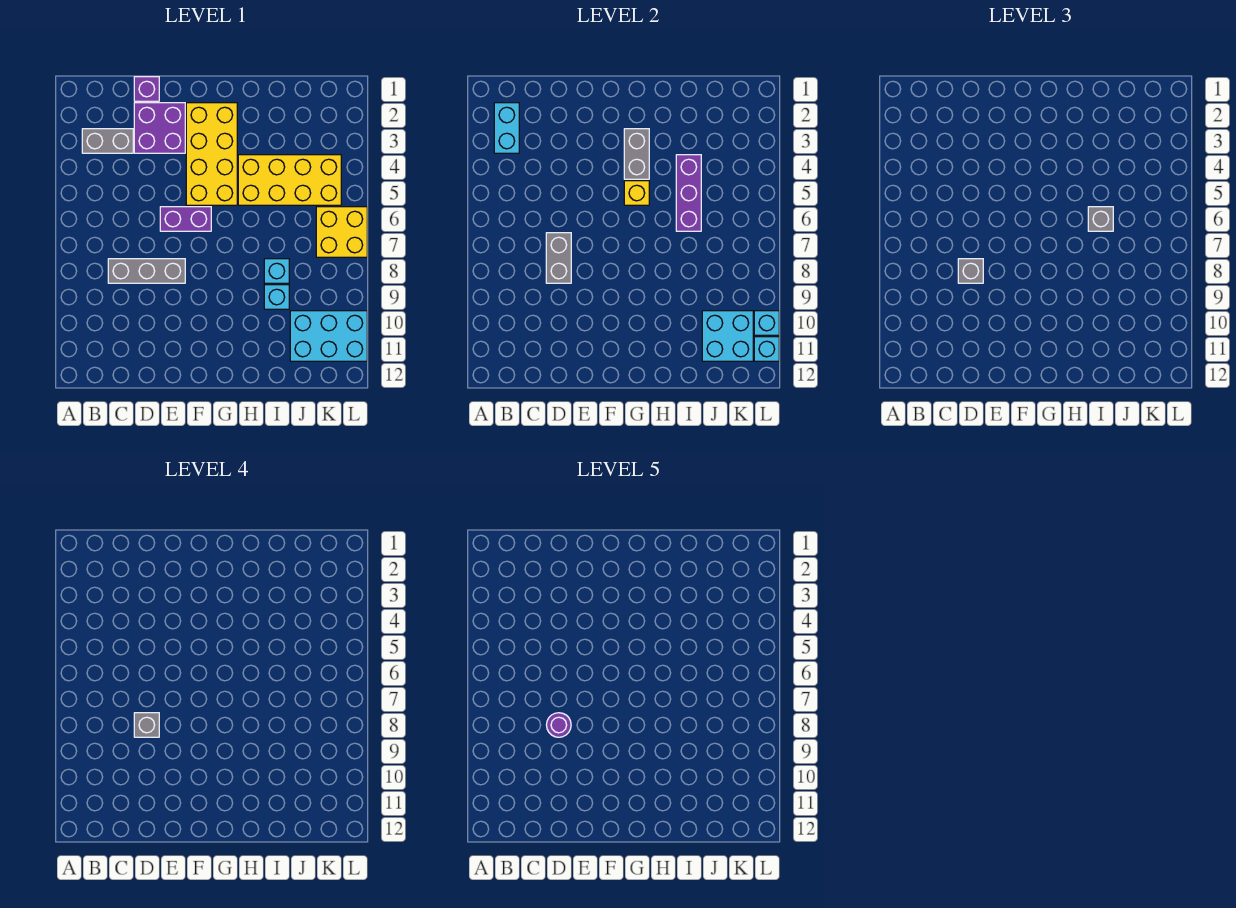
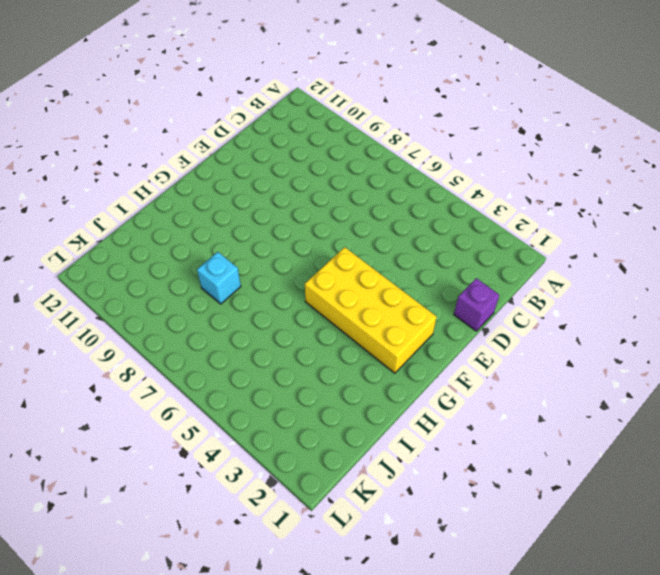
none -> grey brick B3:C3 level 1
none -> grey brick C8:E8 level 1
none -> purple brick D2:E3 level 1

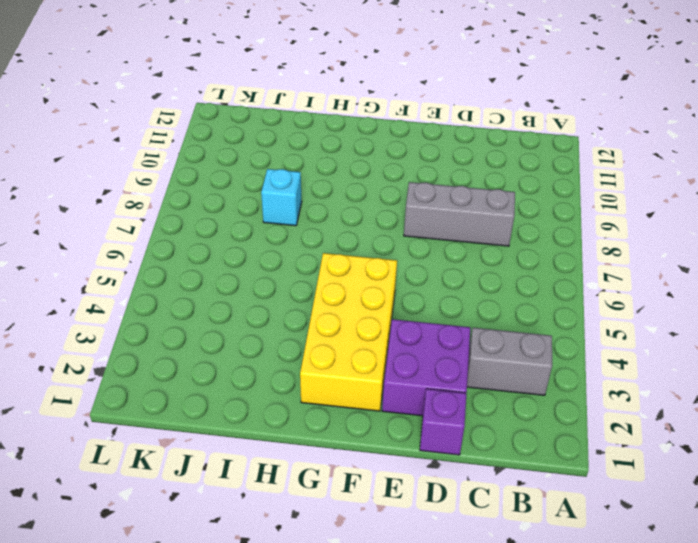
none -> purple brick E6:F6 level 1
none -> yellow brick H4:K5 level 1
none -> cyan brick I9 level 1

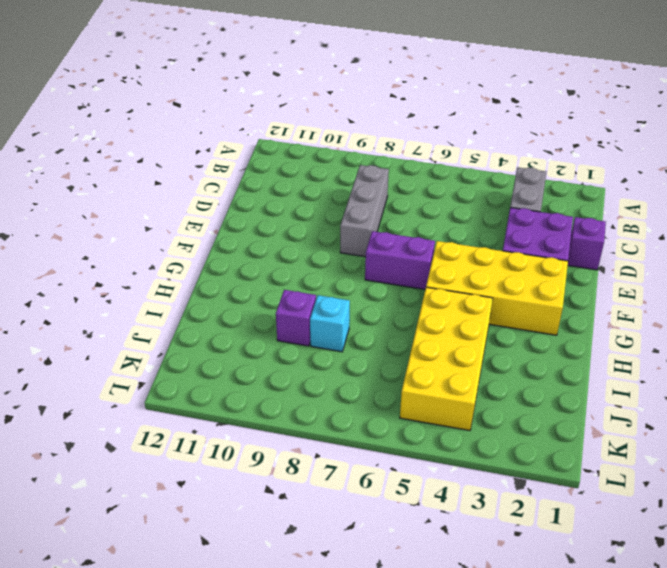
purple brick F6:F7 level 1 -> purple brick E6:F6 level 1
purple brick I9 level 1 -> cyan brick I9 level 1
none -> cyan brick J10:L11 level 1
none -> yellow brick K6:L7 level 1
none -> cyan brick B2:B3 level 2

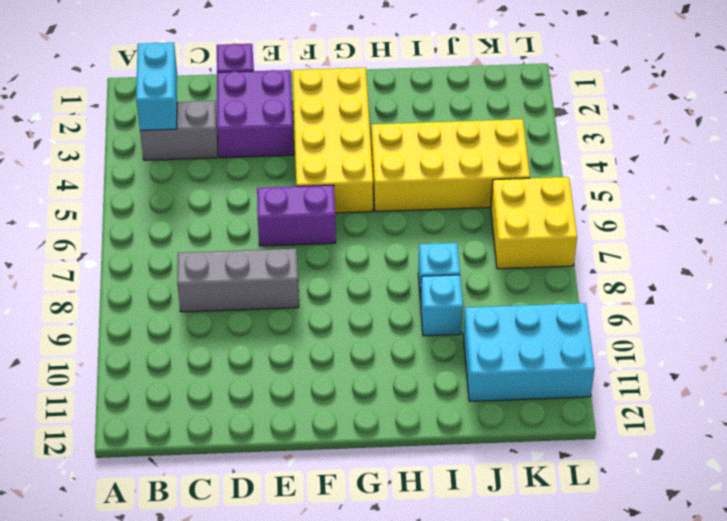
none -> grey brick D7:D8 level 2
none -> grey brick G3:G4 level 2
none -> yellow brick G5 level 2

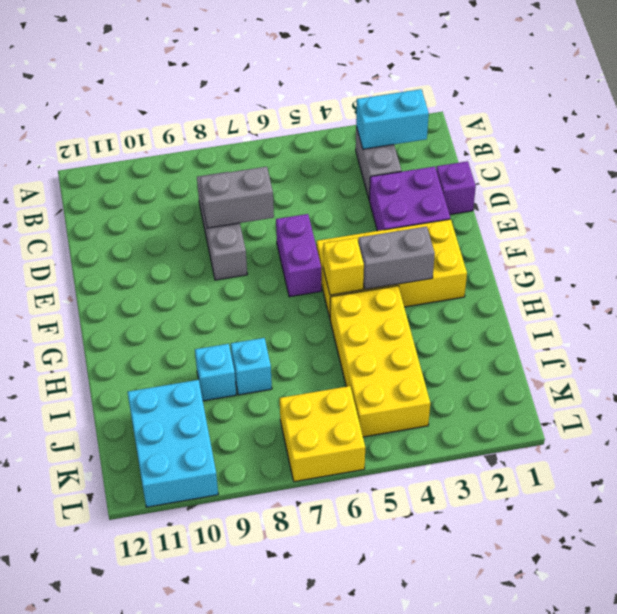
none -> purple brick I4:I6 level 2
none -> cyan brick J10:K11 level 2
none -> cyan brick L10 level 2

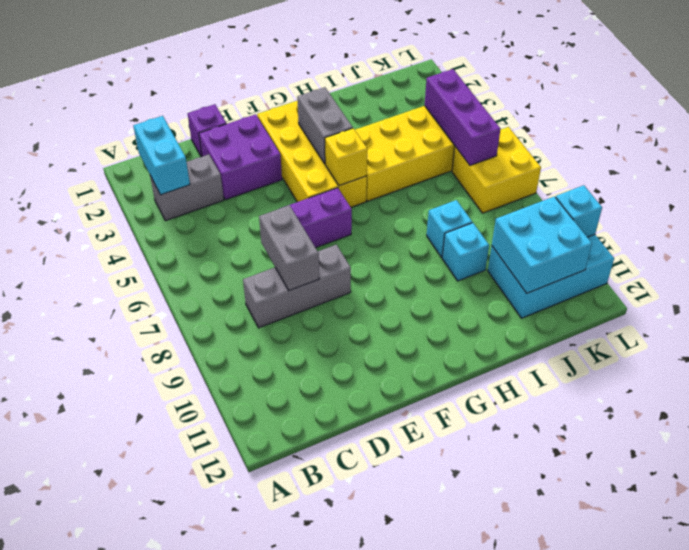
purple brick K4:K6 level 2 -> purple brick I4:I6 level 2
none -> cyan brick L11 level 2
none -> grey brick D8 level 3
none -> grey brick I6 level 3

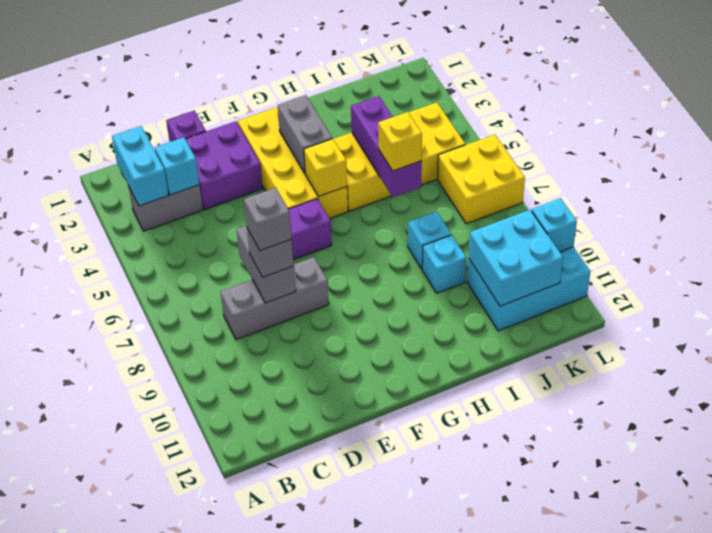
cyan brick C3 level 2 -> cyan brick L11 level 2
yellow brick I6 level 3 -> grey brick I6 level 3
none -> purple round brick D8 level 5

